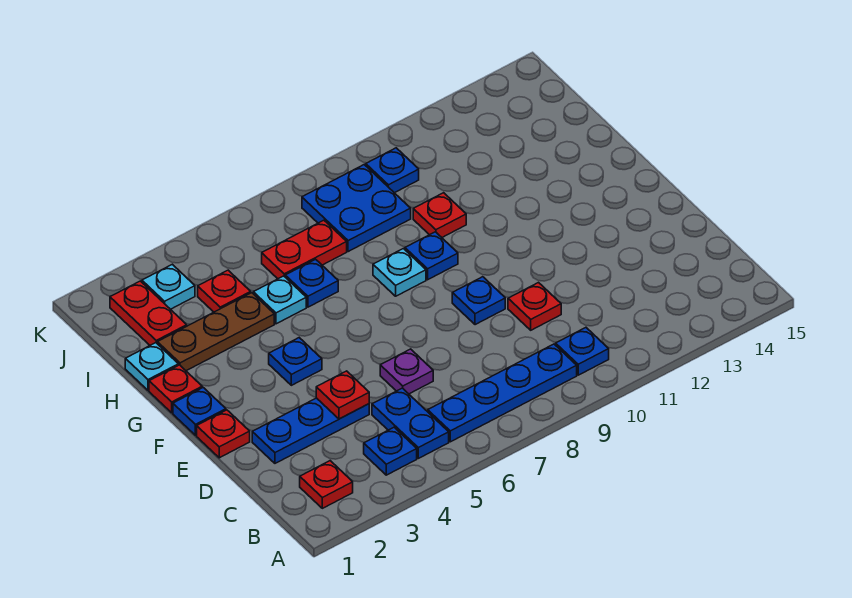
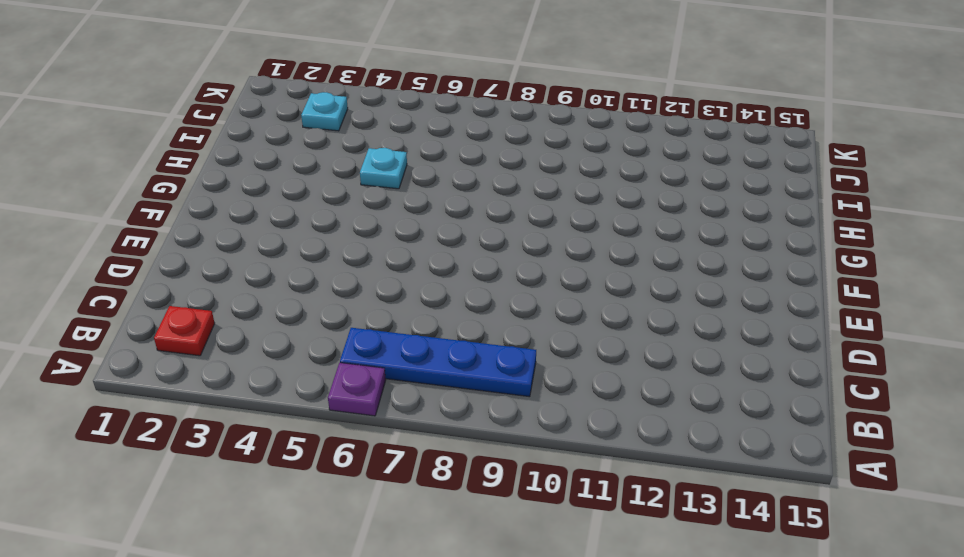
purple plate A6 level 1 -> purple plate D6 level 1
none -> blue plate B4 level 1
none -> blue plate B5:C5 level 1
none -> blue plate B10 level 1

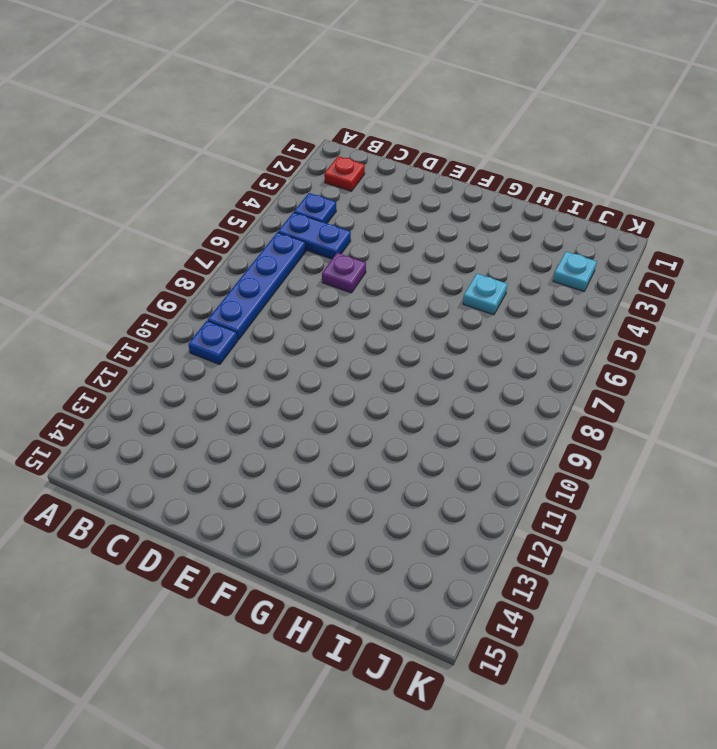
none -> blue plate D2:D4 level 1
none -> red plate D10 level 1
none -> red plate E1 level 1

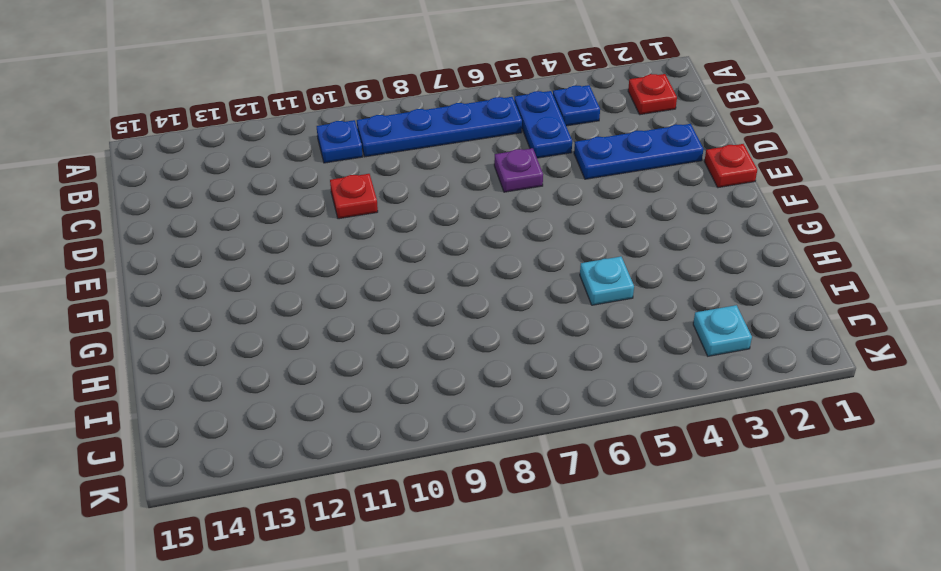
none -> blue plate E9 level 1
none -> blue plate F1 level 1
none -> blue plate F4 level 1

